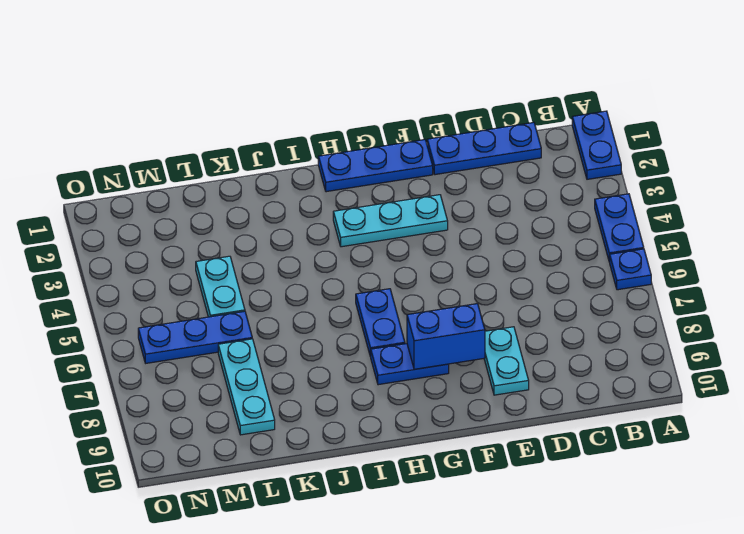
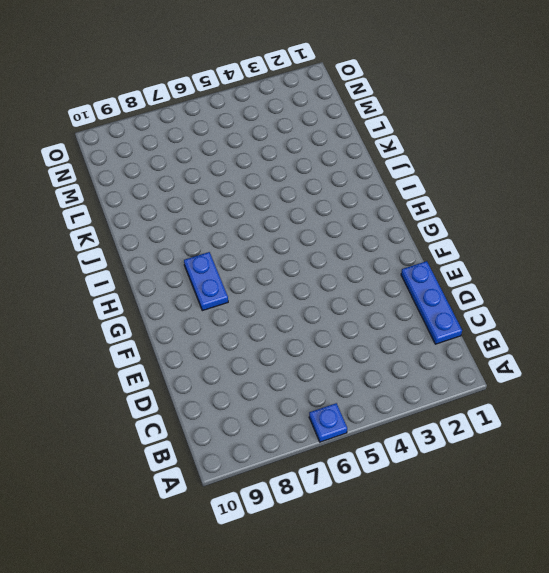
none -> blue plate A1:A2 level 1
none -> blue plate A4:A5 level 1
none -> cyan plate E8:E9 level 1

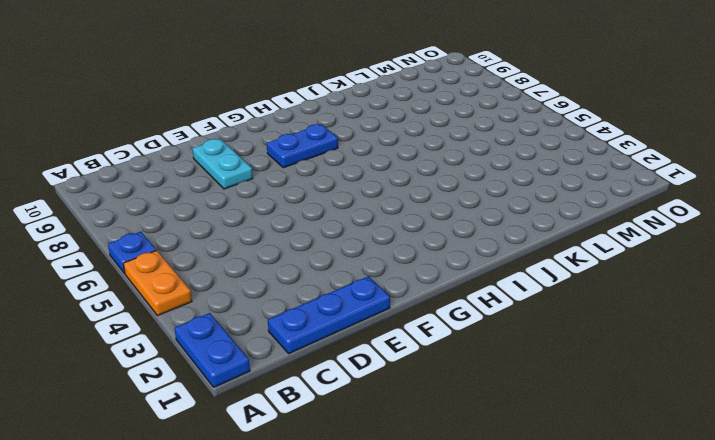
orange plate A4:A5 level 1 -> blue plate A4:A5 level 1
none -> blue plate F1:H1 level 1
none -> cyan plate F3:H3 level 1
none -> blue plate H6:H7 level 1

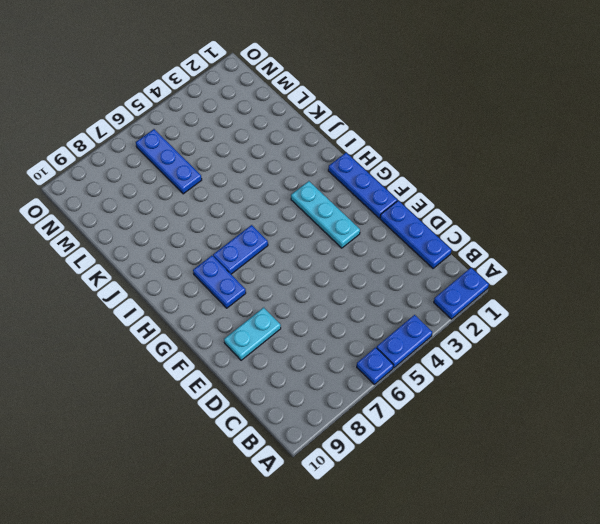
none -> cyan plate L4:L5 level 1
none -> cyan plate L7:L9 level 1
none -> blue brick F8:G8 level 2

